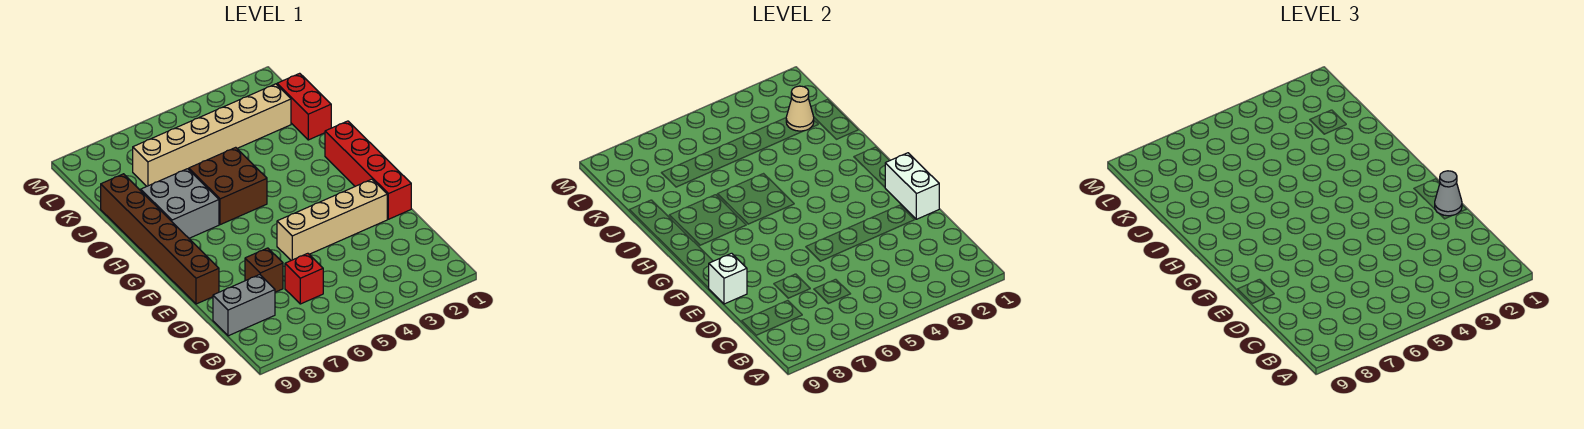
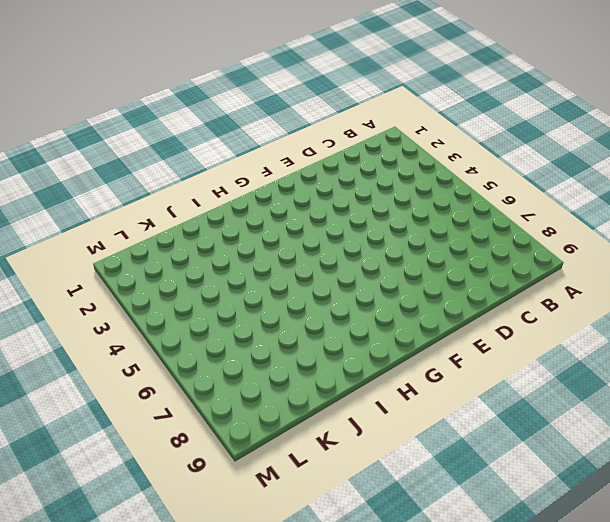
none -> red brick C6 level 1
none -> grey brick C8:C9 level 1
none -> brown brick D7 level 1

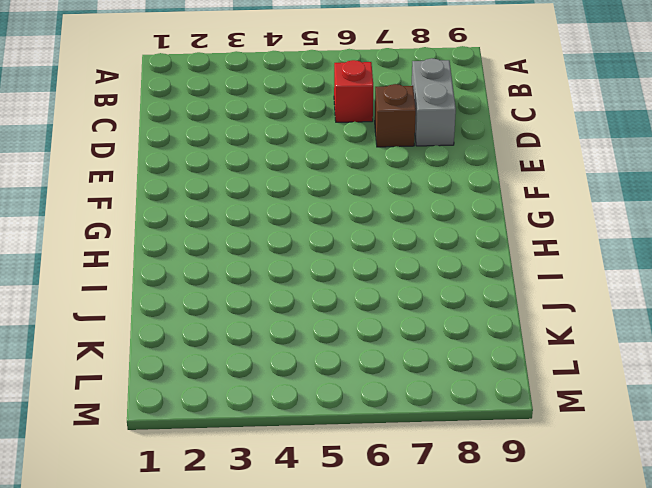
grey brick C8:D8 level 1 -> grey brick C8:C9 level 1
none -> red brick E1:H1 level 1
none -> tan brick E2:E5 level 1
none -> brown brick E9:J9 level 1

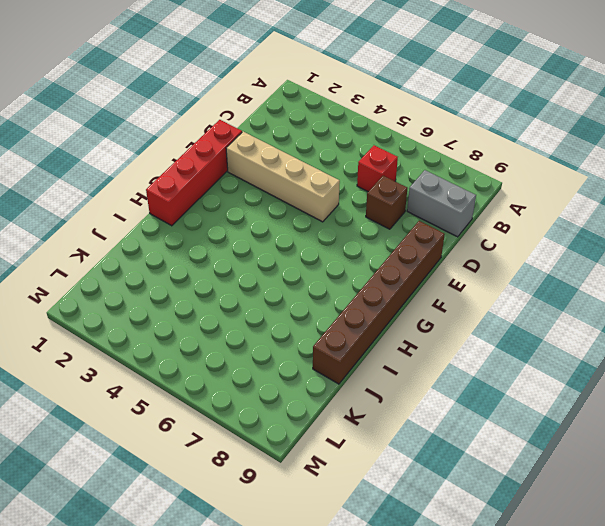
none -> brown brick H5:I6 level 1
none -> grey brick H7:I8 level 1
none -> red brick J1:K1 level 1

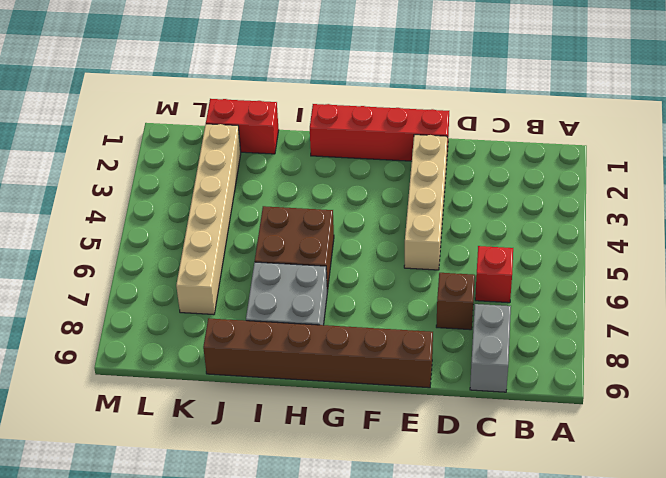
none -> white brick E1:F1 level 2
none -> white brick E9 level 2
none -> tan cone K2 level 2

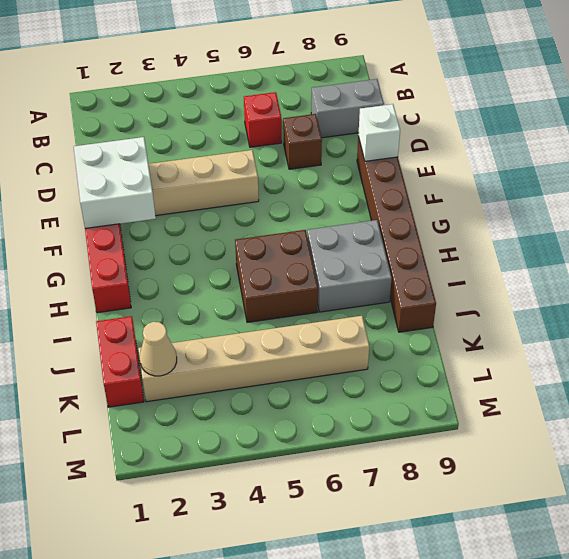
white brick E1:F2 level 2 -> white brick E1:F1 level 2
none -> grey cone E1 level 3

